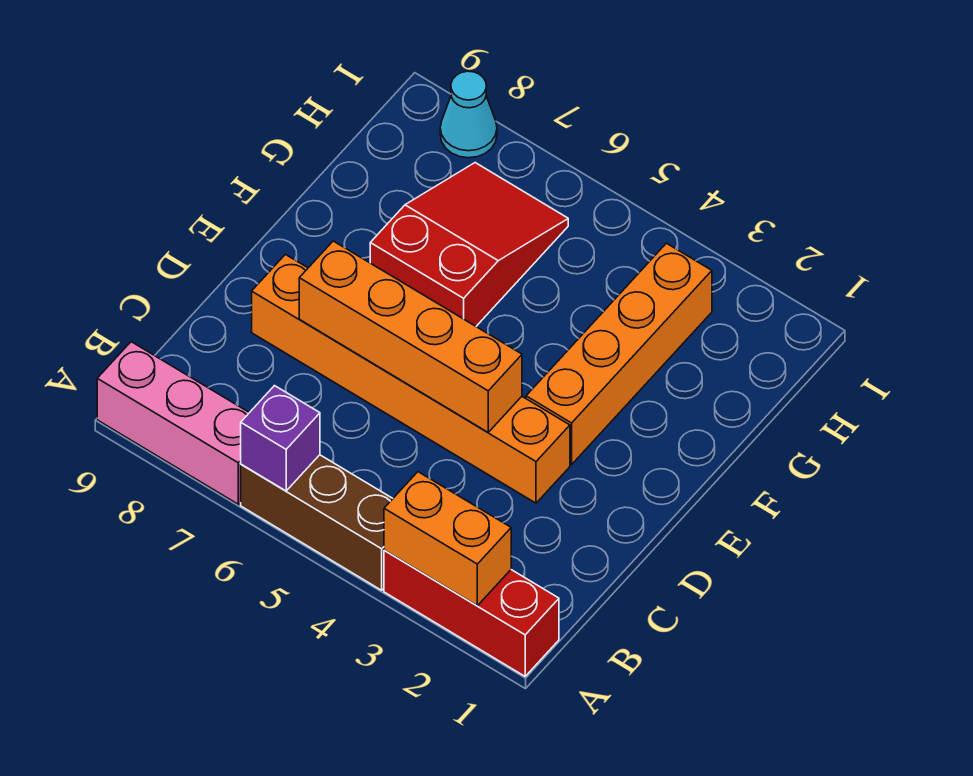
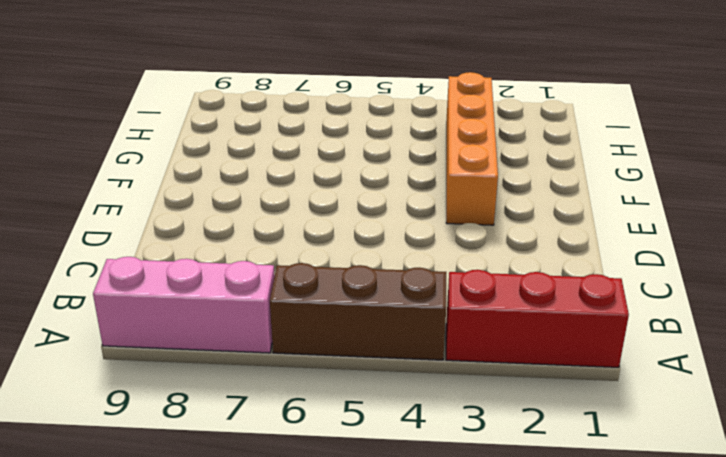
none -> orange brick D3:D8 level 1
none -> red slope F6:H7 level 1 top F

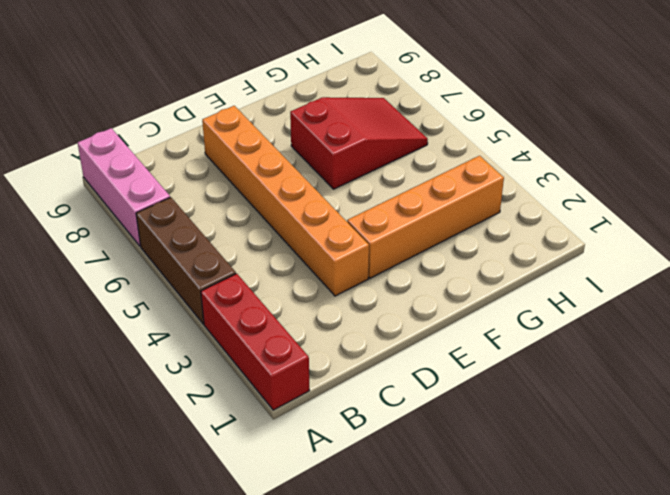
none -> cyan cone I8 level 1
none -> orange brick A2:A3 level 2

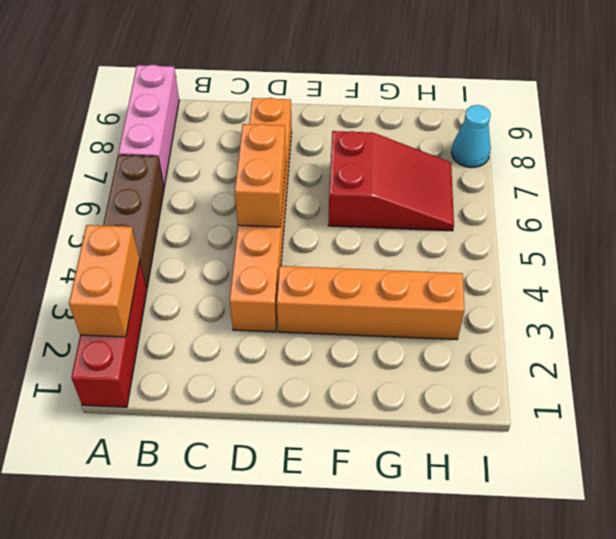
orange brick D5:D6 level 2 -> orange brick D4:D7 level 2
none -> purple brick A6 level 2

